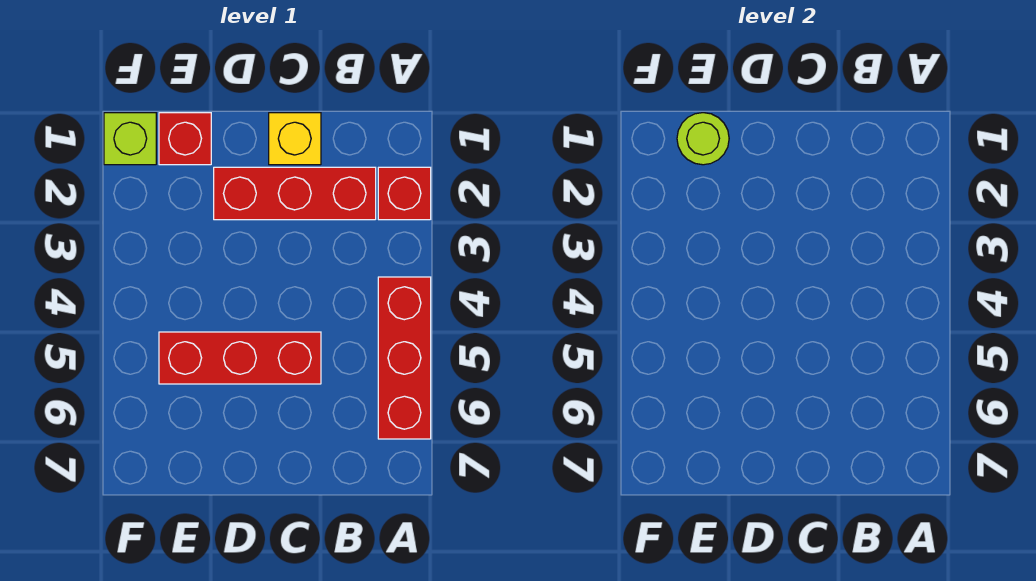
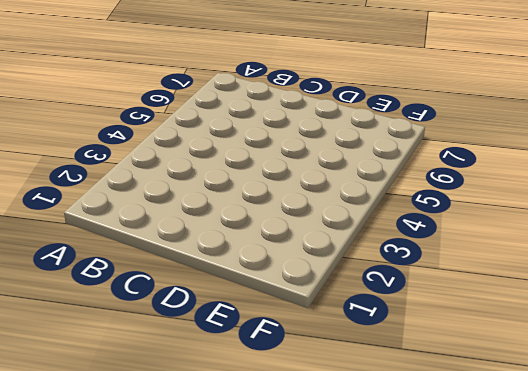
none -> red brick A2 level 1
none -> red brick A4:A6 level 1

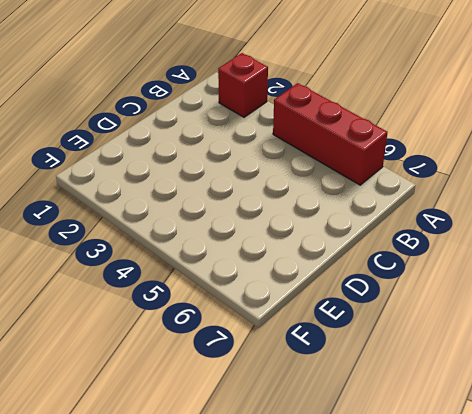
none -> red brick B2:D2 level 1
none -> yellow brick C1 level 1

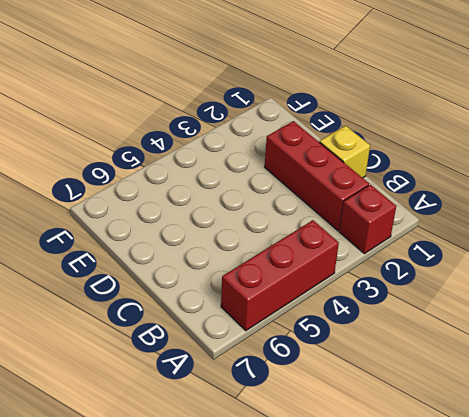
none -> red brick C5:E5 level 1
none -> red brick E1 level 1

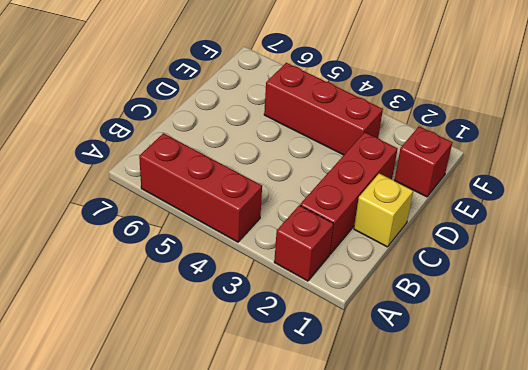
red brick E3:E5 level 1 -> red brick C5:E5 level 1
none -> lime brick F1 level 1
none -> lime round brick E1 level 2

